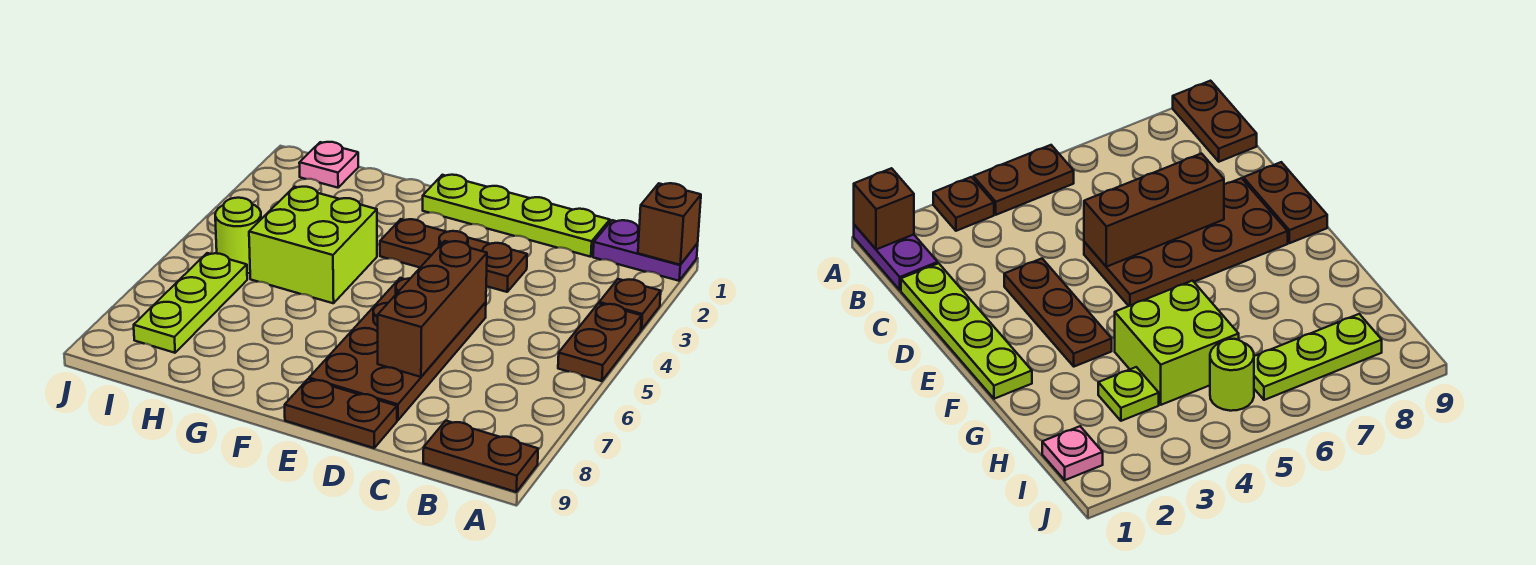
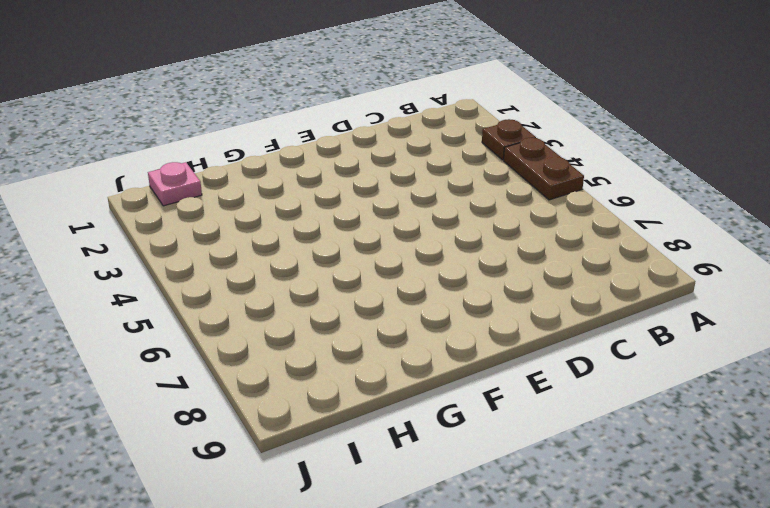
none -> purple plate A1:B1 level 1
none -> brown plate A9:B9 level 1
none -> lime plate C1:F1 level 1

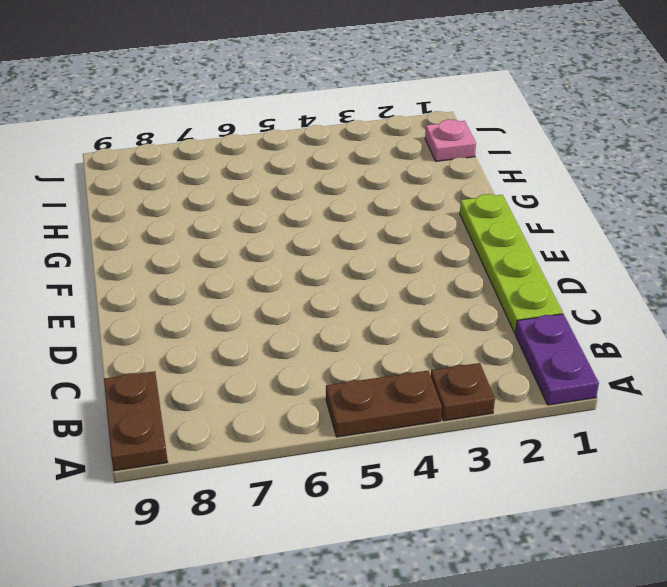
none -> brown plate D3:F3 level 1
none -> brown plate D5:E8 level 1
none -> brown plate D9:E9 level 1

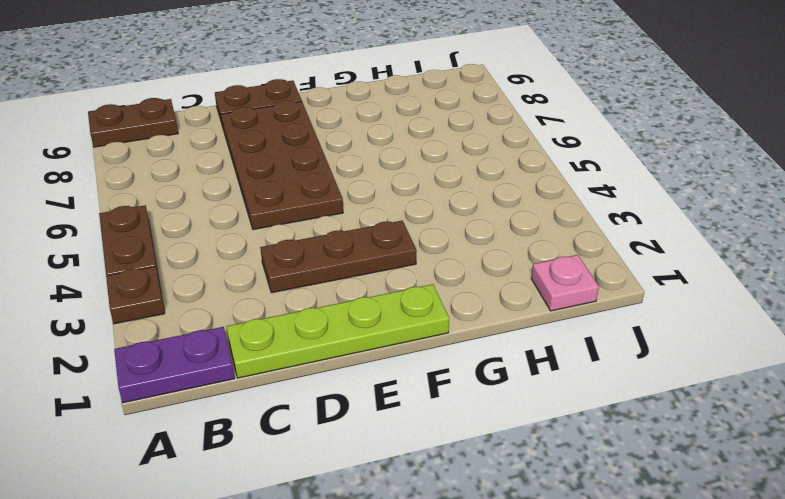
none -> lime brick G4:H5 level 1
none -> lime plate H3 level 1
none -> lime round brick I5 level 1

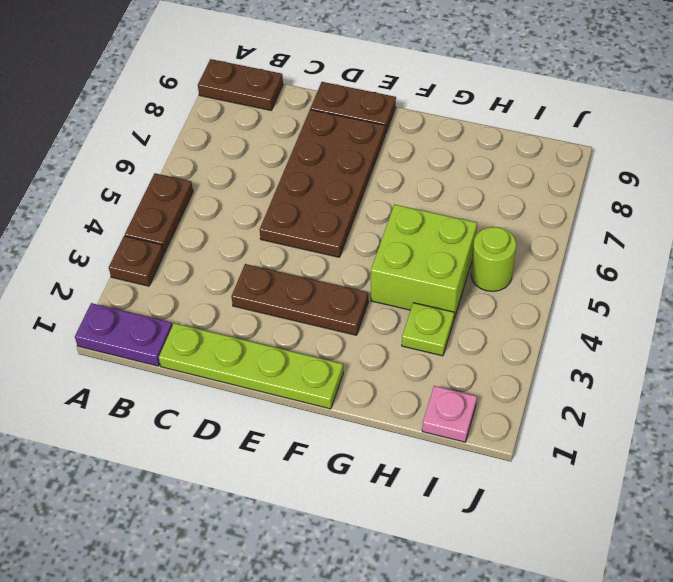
none -> lime plate I6:I8 level 1
none -> brown brick A1 level 2
none -> brown brick D5:D7 level 2

